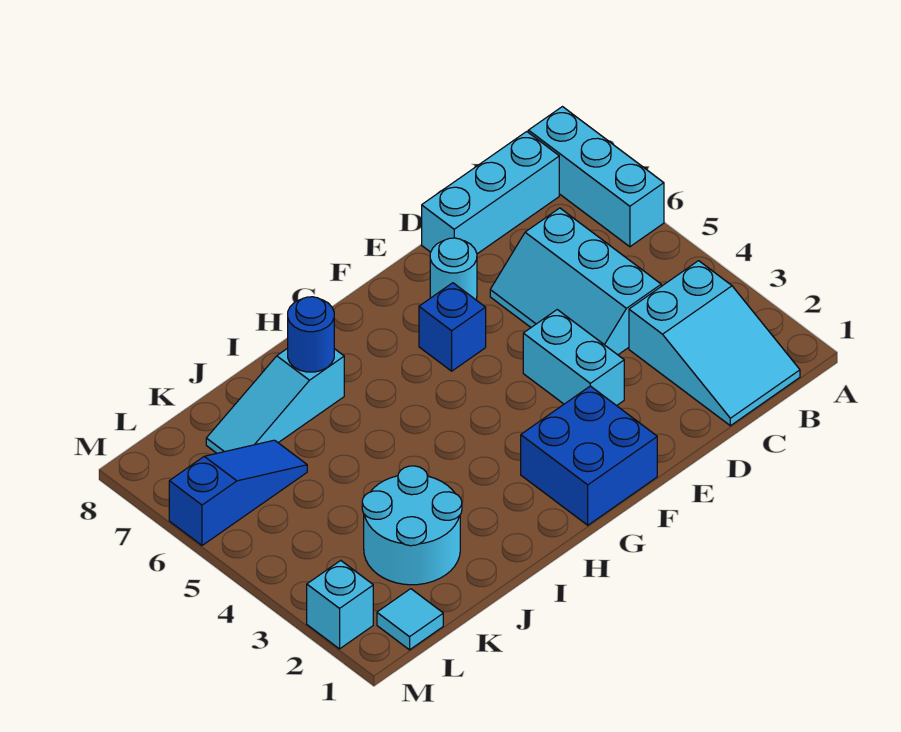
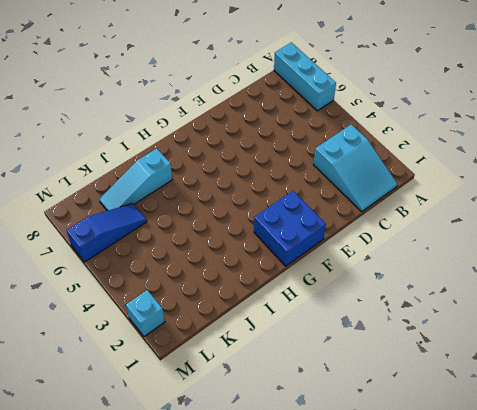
none -> cyan brick B8:D8 level 1
none -> cyan slope C4:D6 level 1 top C
none -> cyan brick E3:E4 level 1

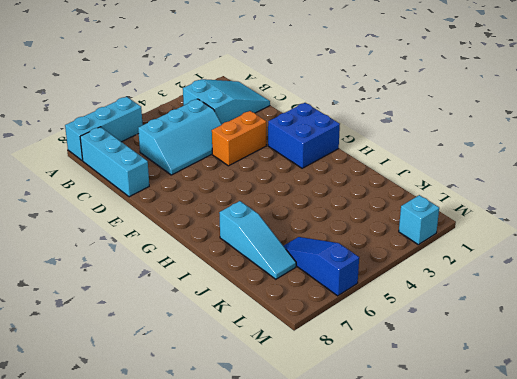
orange brick E3:E4 level 1 -> cyan brick E3:E4 level 1
none -> cyan round brick E7 level 1
none -> blue brick F6 level 1
none -> cyan round brick J2:K3 level 1

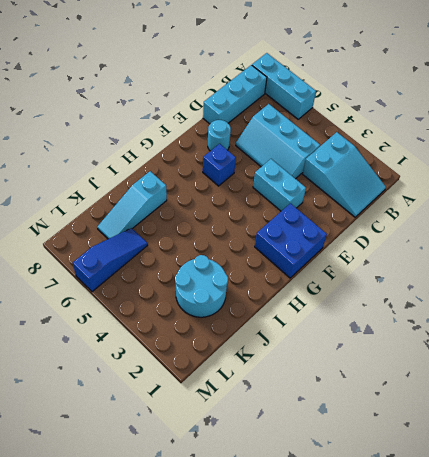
none -> cyan tile L1 level 1
none -> cyan brick M2 level 1
none -> blue round brick I7 level 2

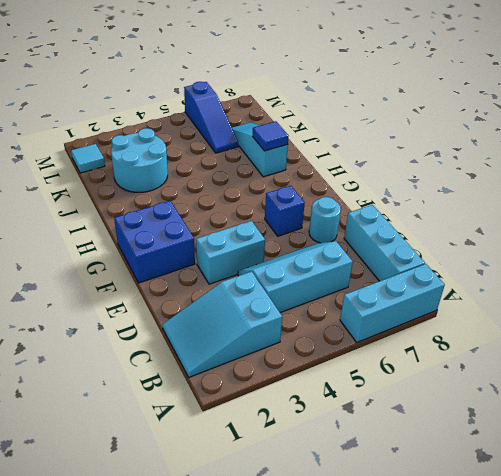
blue tile I7 level 2 -> blue round brick I7 level 2
none -> cyan brick M2 level 1

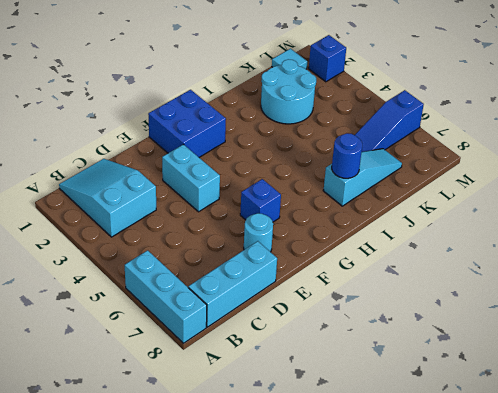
blue brick M2 level 1 -> cyan brick M2 level 1
none -> cyan slope C4:D6 level 1 top C

